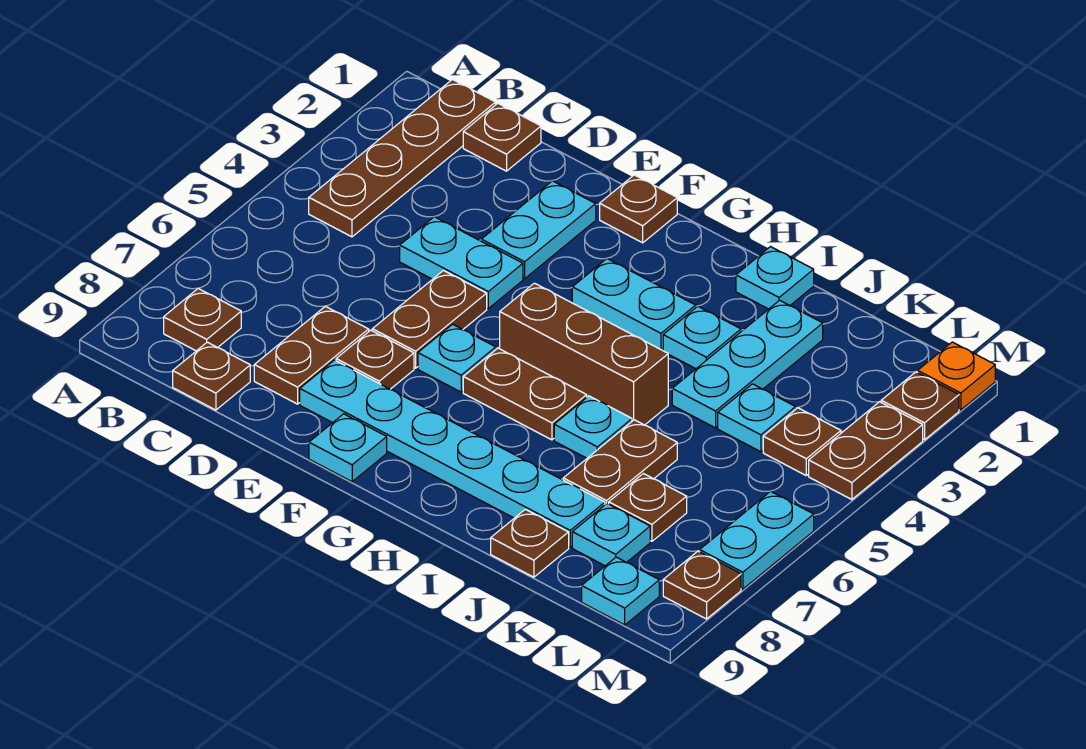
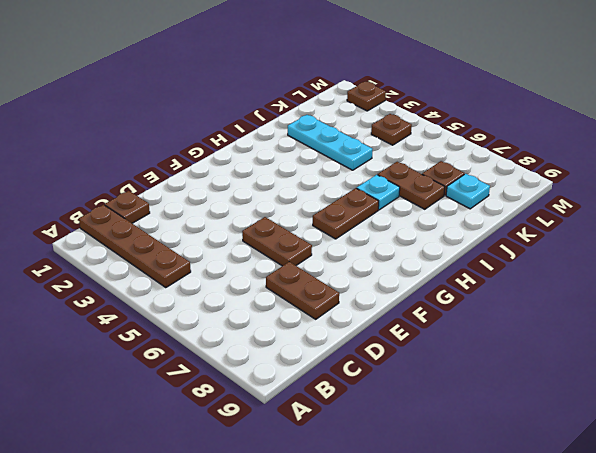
none -> brown plate B8 level 1
none -> brown plate C9 level 1
none -> cyan plate D4:E4 level 1
none -> cyan plate E2:E3 level 1

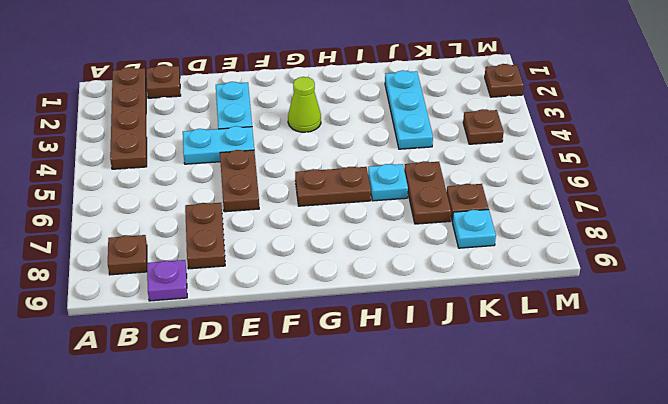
purple plate C9 level 1 -> brown plate C9 level 1
lime cone G3 level 1 -> cyan plate G3:H3 level 1
none -> brown plate E7 level 1
none -> cyan plate E8:J8 level 1
none -> brown plate F1 level 1
none -> cyan plate F6 level 1

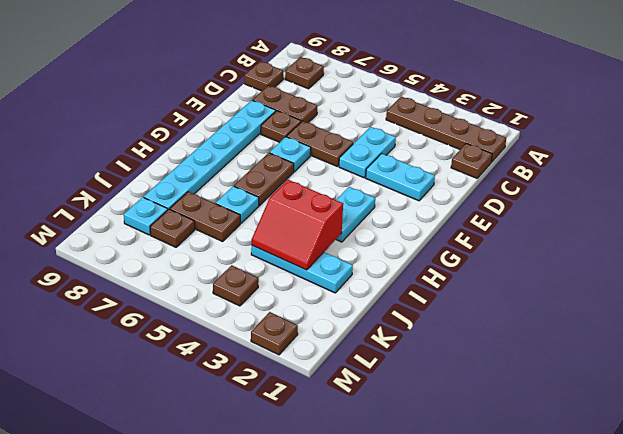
red slope I3:J4 level 2 top I -> none
none -> brown plate F1 level 1
none -> cyan plate F9 level 1
none -> brown brick G5:I5 level 1
none -> cyan plate I1 level 1

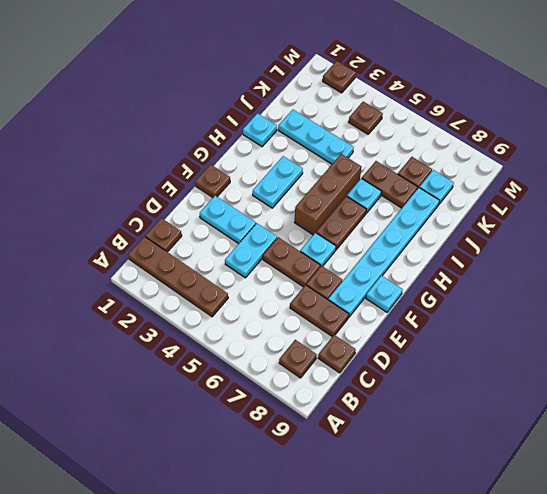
none -> cyan plate I3 level 1
none -> brown plate J9 level 1
none -> cyan plate K4 level 1
none -> cyan plate L9 level 1

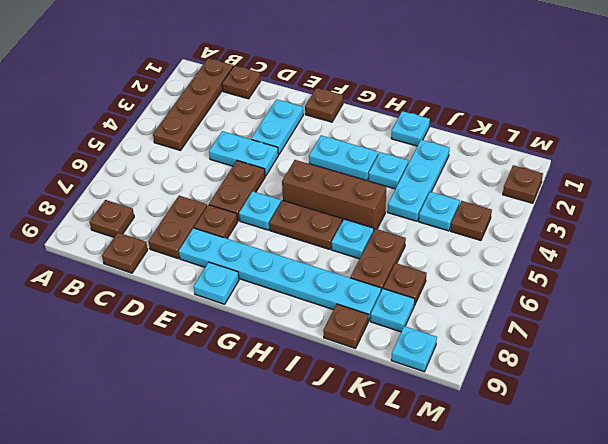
none -> orange plate M1 level 1
none -> brown plate M3:M4 level 1
none -> cyan plate M6:M7 level 1
none -> brown plate M8 level 1

